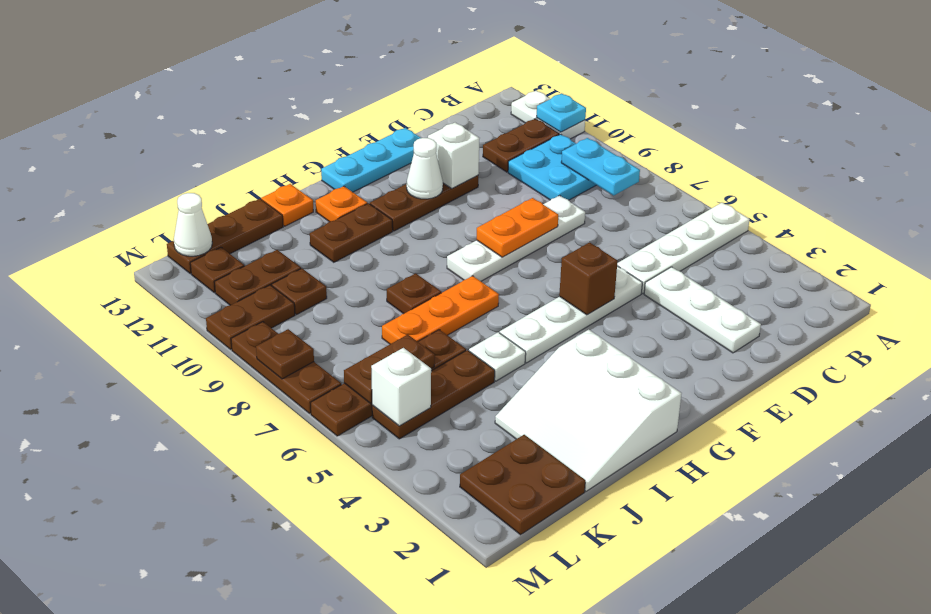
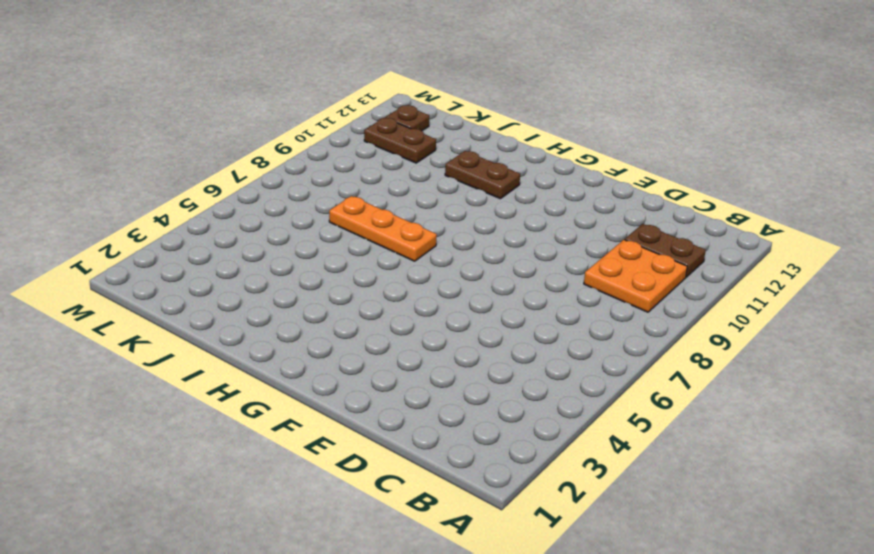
orange plate B9:C10 level 1 -> cyan plate B9:C10 level 1
none -> white plate A5:D5 level 1
none -> white plate A11:A12 level 1
none -> white plate D2:D4 level 1
none -> white plate D8:G8 level 1

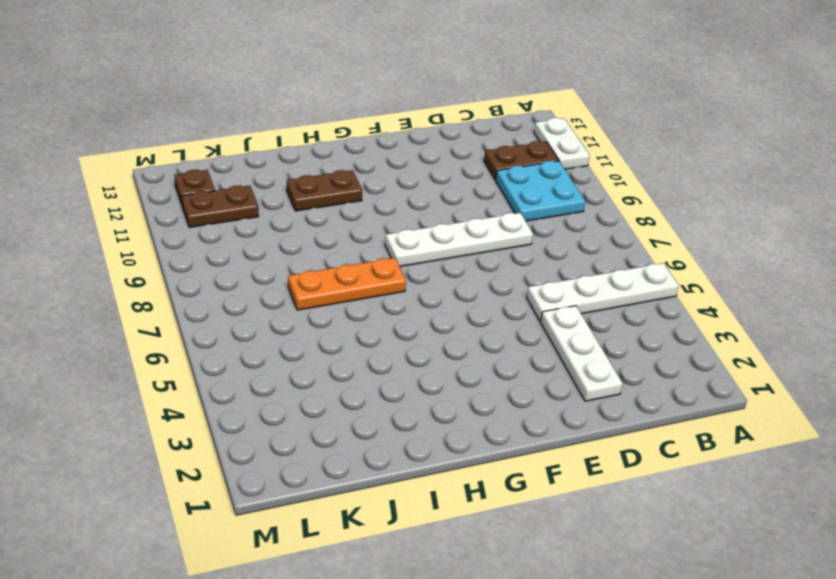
none -> white plate E5:H5 level 1
none -> brown plate E11:G11 level 1
none -> cyan plate E13:G13 level 1
none -> white slope H1:J3 level 1 top H

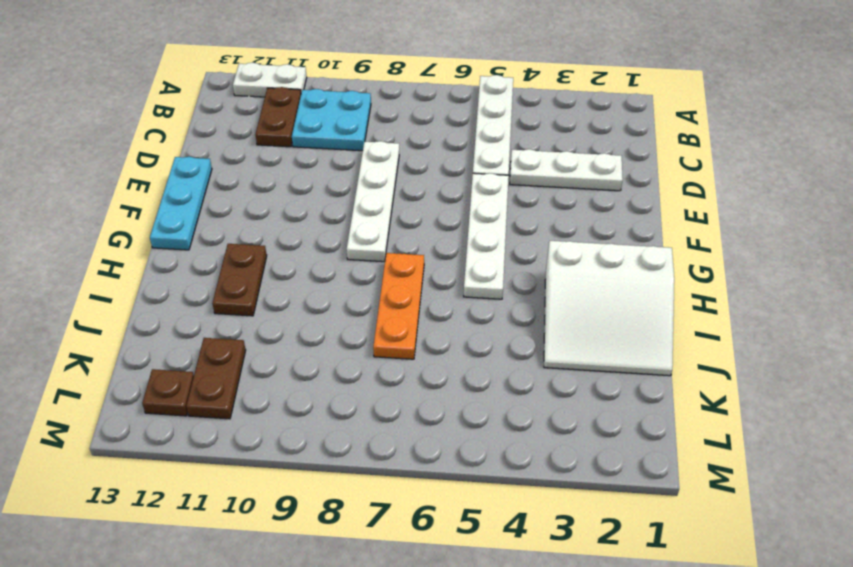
none -> brown plate E11:G11 level 1
none -> orange plate H12 level 1
none -> white plate I5 level 1
none -> brown plate I8 level 1

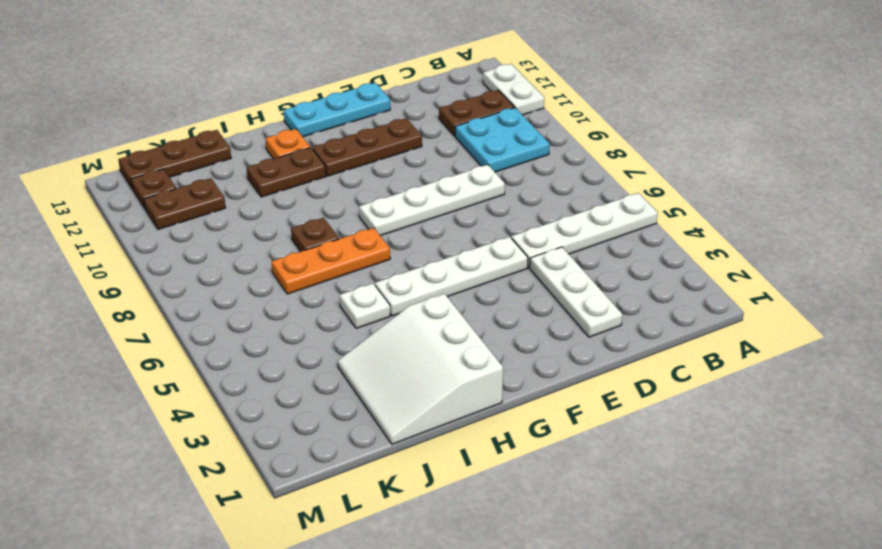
none -> orange plate I13 level 1
none -> brown plate J5:L5 level 1
none -> brown plate J6:M6 level 1
none -> brown plate K1:L2 level 1

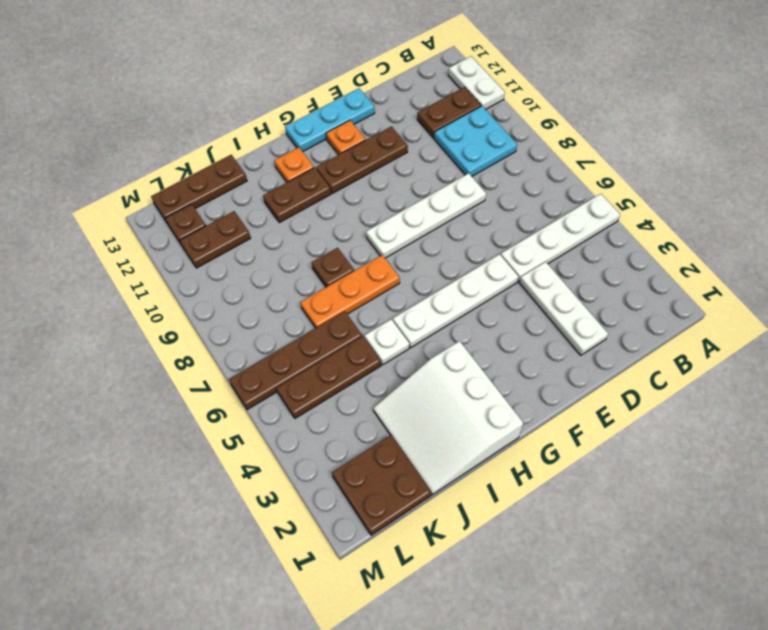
orange plate F12 level 1 -> orange plate I13 level 1
none -> brown plate K10 level 1
none -> brown plate L10:M10 level 1
none -> brown plate M7:M9 level 1
none -> cyan plate A11 level 2

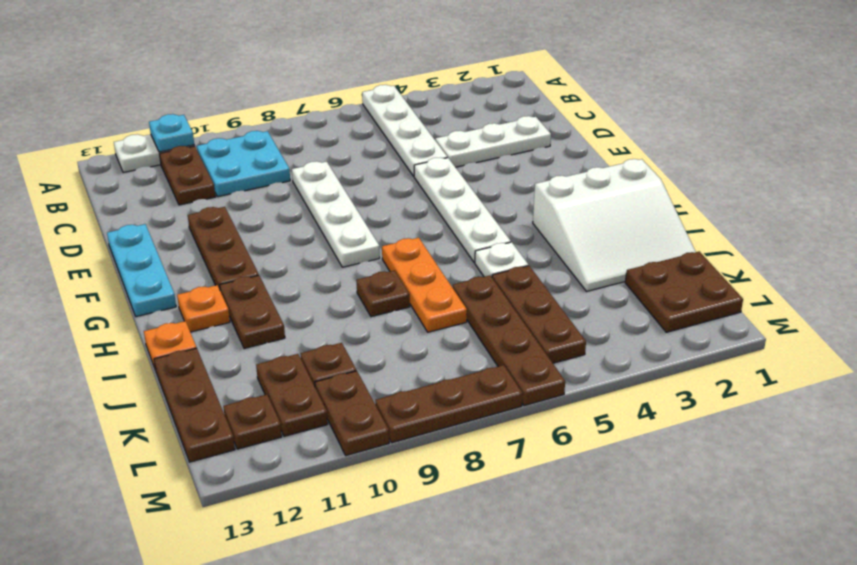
none -> cyan plate B8:B9 level 2
none -> orange plate E8:F8 level 2
none -> white brick E11 level 2
none -> brown brick F5 level 2

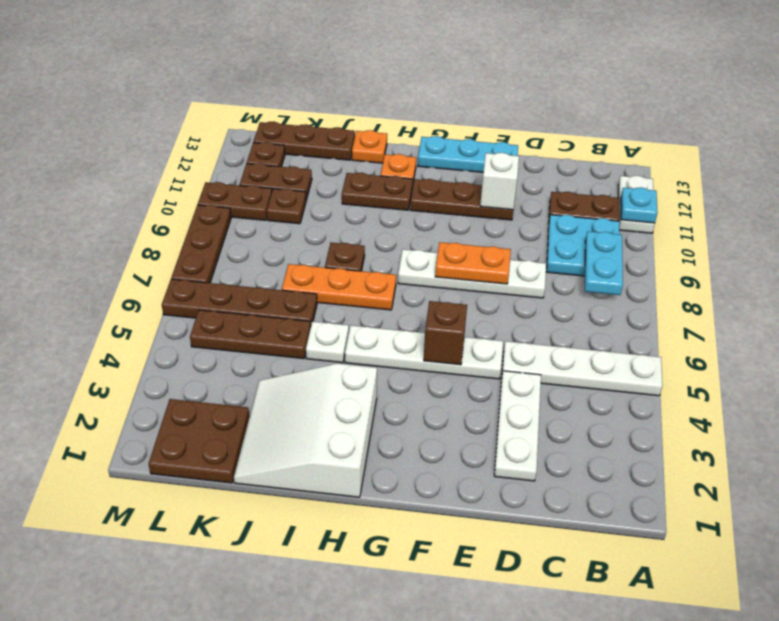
none -> white cone F11 level 2
none -> brown plate K6:L6 level 2
none -> white brick L5 level 2
none -> white cone L13 level 2

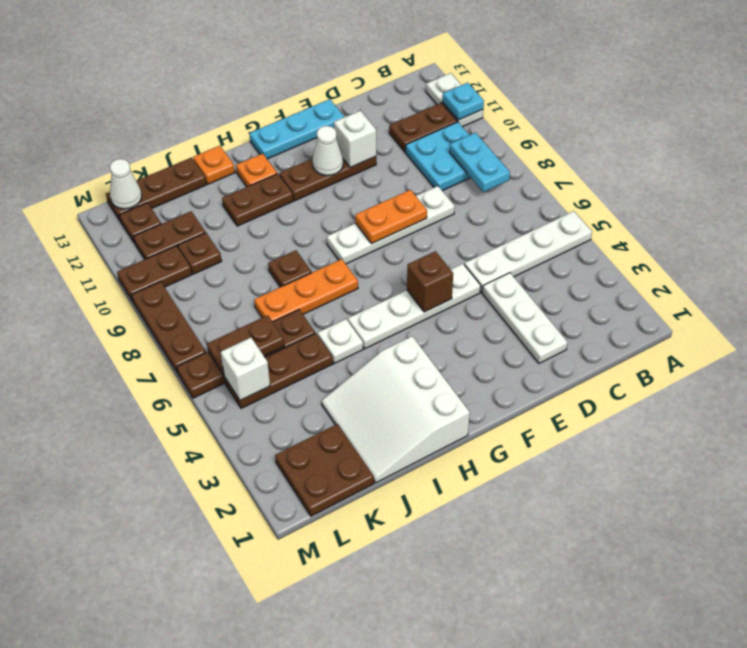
none -> brown plate M8 level 2

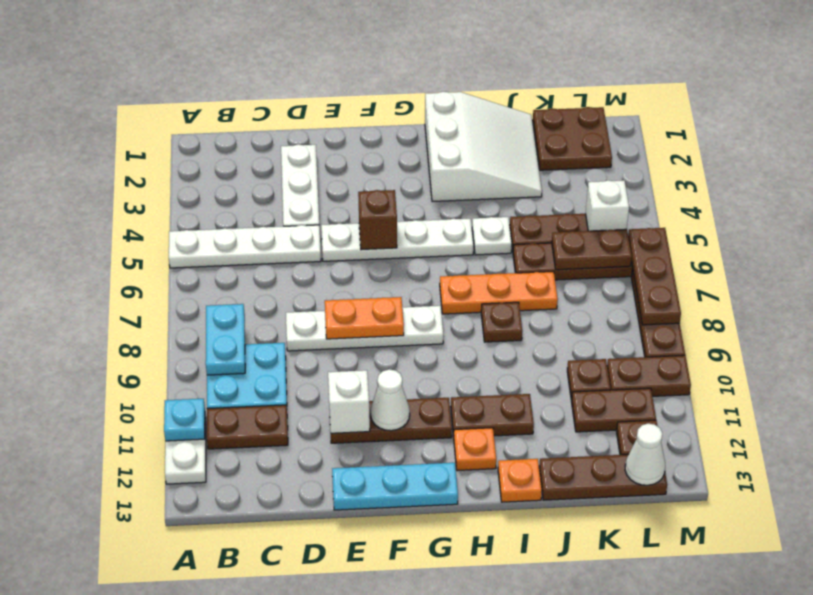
brown plate M6:M8 level 2 -> brown plate M8 level 2

